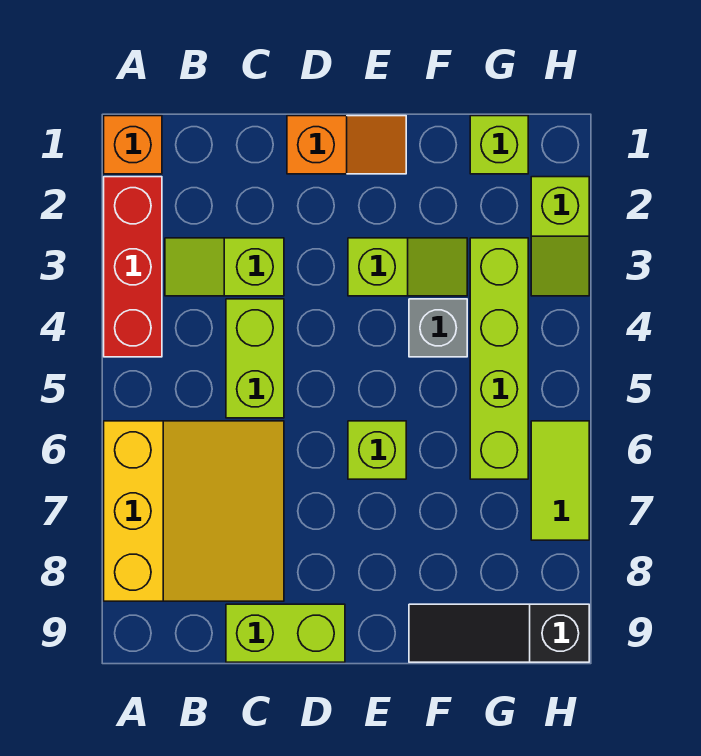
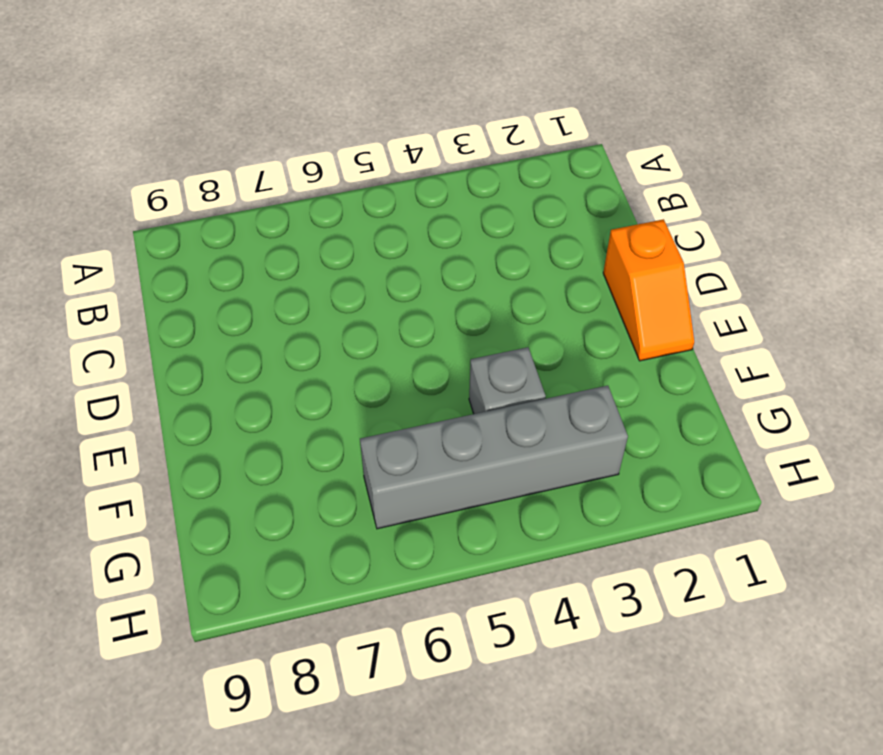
grey brick G3:G6 level 1 -> lime brick G3:G6 level 1
none -> orange brick A1 level 1
none -> red brick A2:A4 level 1
none -> yellow slope A6:C8 level 1 top A

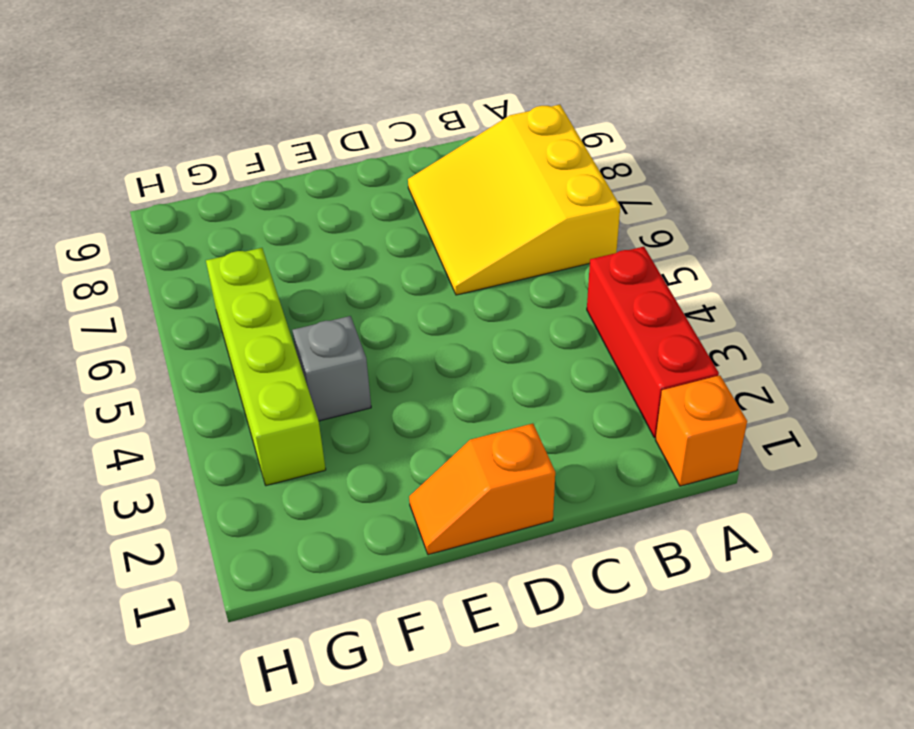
none -> lime slope B3:C3 level 1 top C
none -> lime brick C4:C5 level 1
none -> lime brick C9:D9 level 1

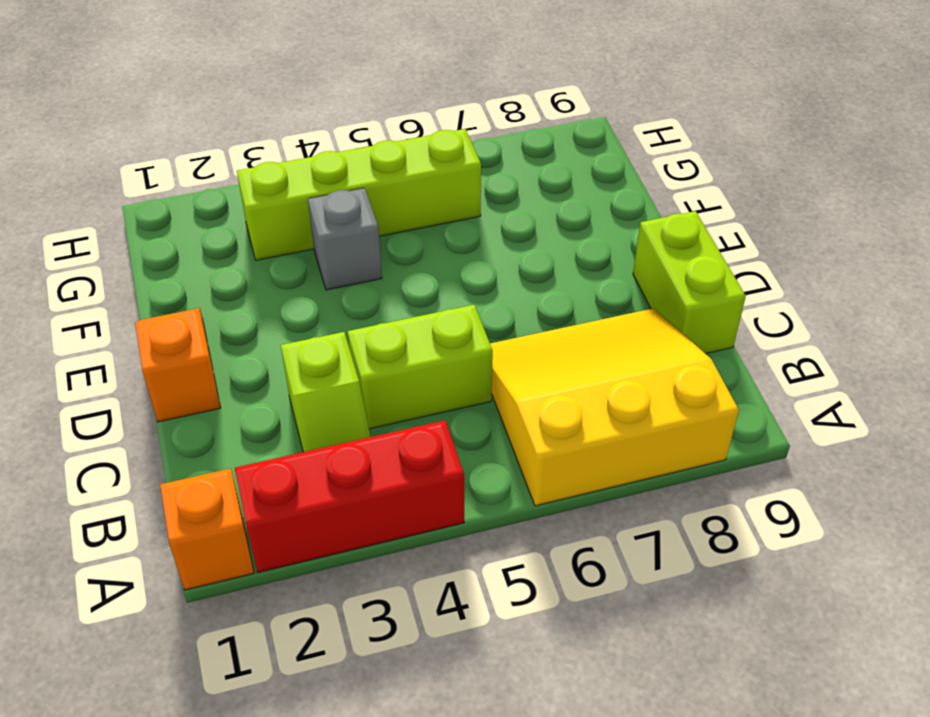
none -> lime slope E3:F3 level 1 top E
none -> lime brick E6 level 1
none -> black slope F9:H9 level 1 top H

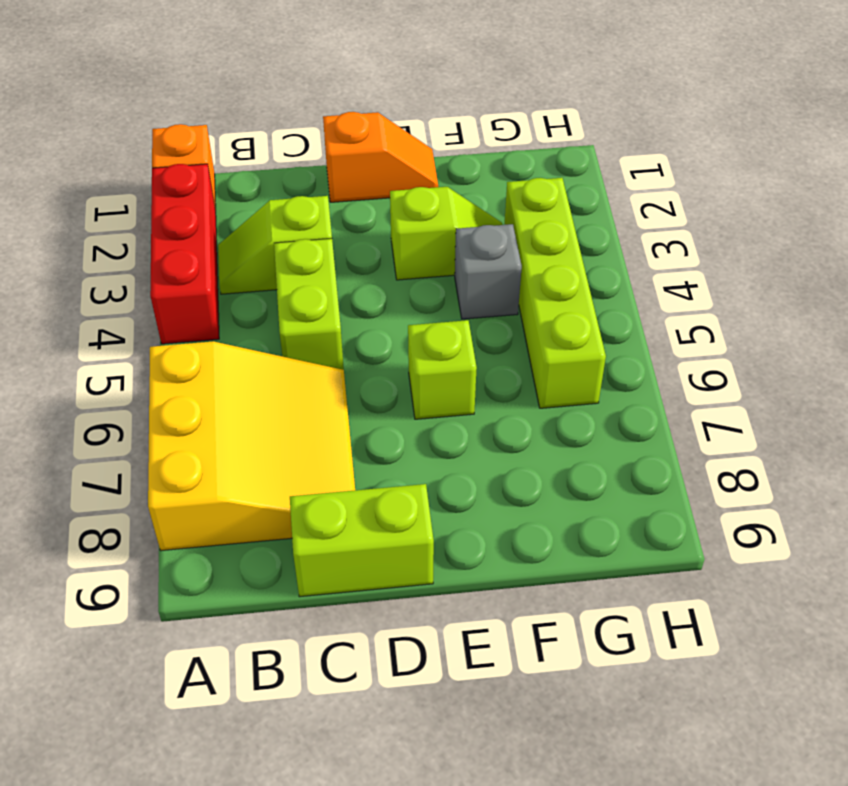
none -> black slope F9:H9 level 1 top H
none -> lime brick G1 level 1
none -> lime slope H2:H3 level 1 top 2

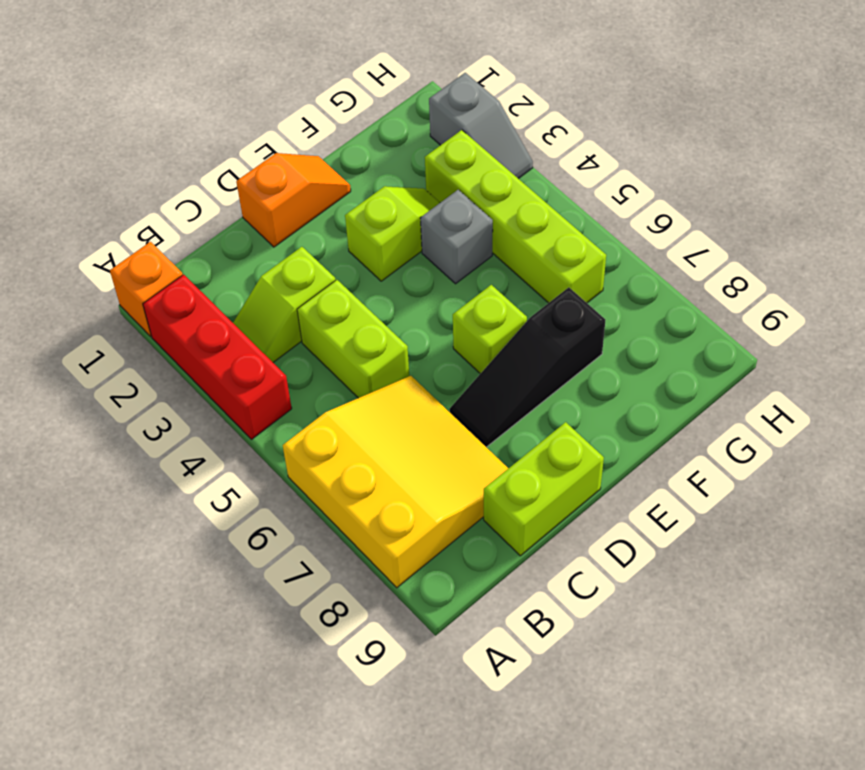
black slope D7:F7 level 1 top F -> black slope F9:H9 level 1 top H
grey slope H2:H3 level 1 top 2 -> lime slope H2:H3 level 1 top 2
none -> lime brick G1 level 1
none -> lime tile H6:H7 level 1

